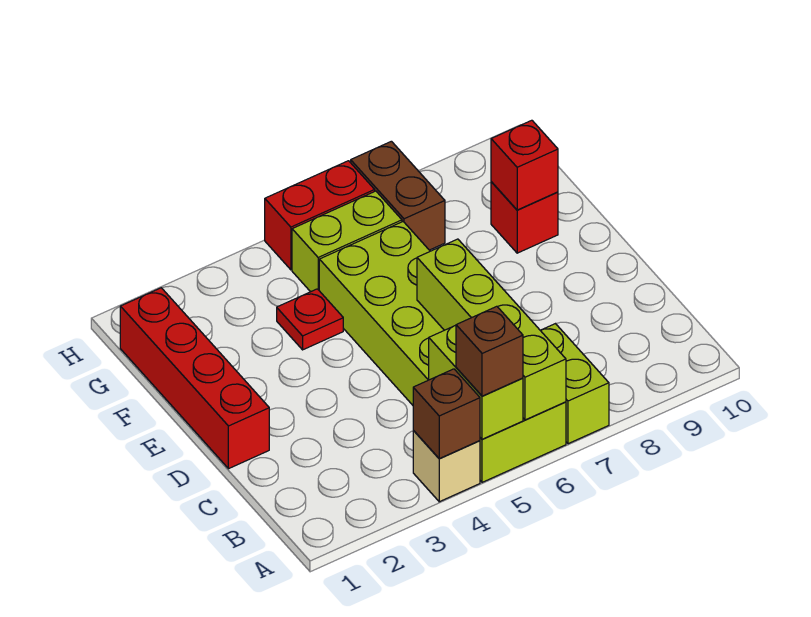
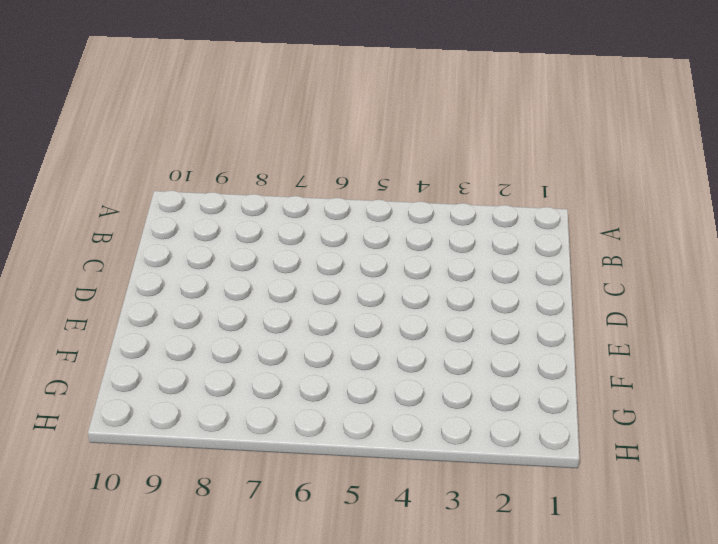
none -> tan brick A4 level 1
none -> lime brick A5:F6 level 1
none -> lime brick A7:B7 level 1

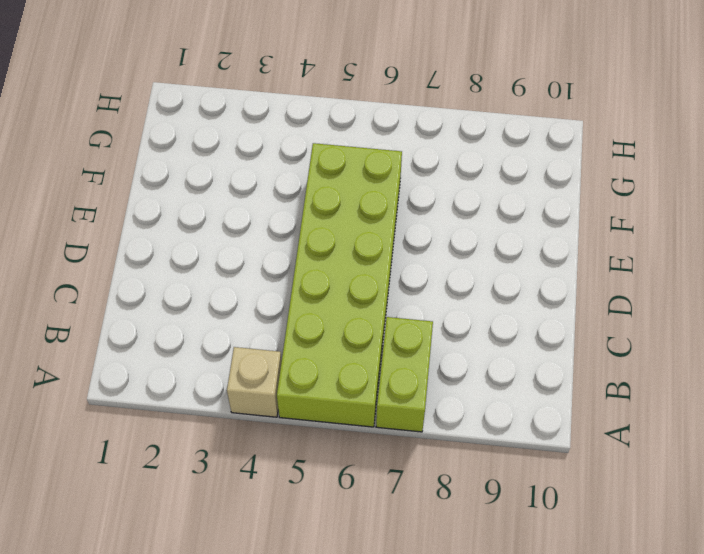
none -> red brick D1:G1 level 1
none -> red plate F4 level 1
none -> red brick F9 level 1

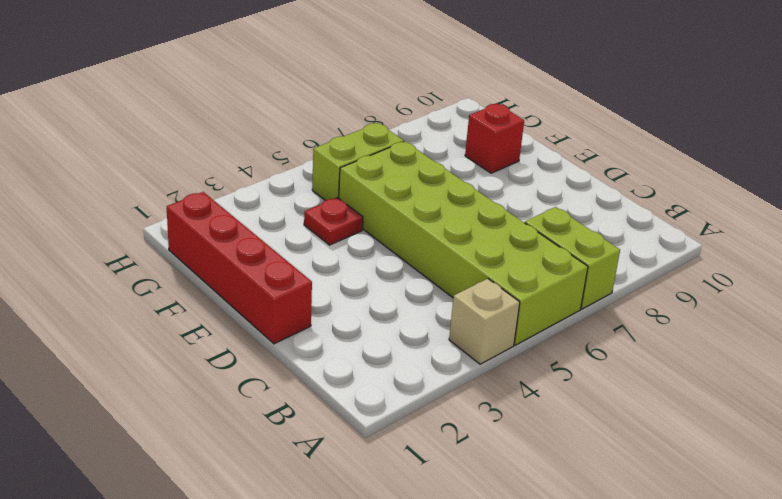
none -> brown brick G7:H7 level 1
none -> red brick H5:H6 level 1
none -> brown brick A4 level 2

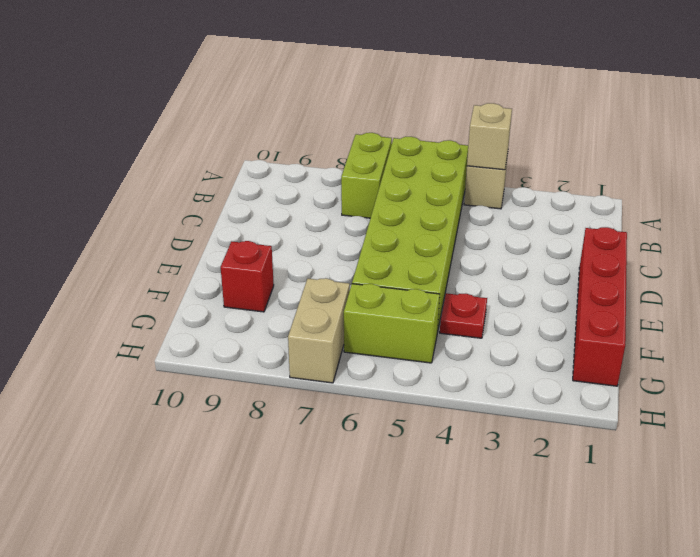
tan brick A4 level 2 -> brown brick A4 level 2
tan brick G7:H7 level 1 -> brown brick G7:H7 level 1
none -> red brick H5:H6 level 1
none -> lime brick A5:B5 level 2
none -> lime brick A6:D6 level 2

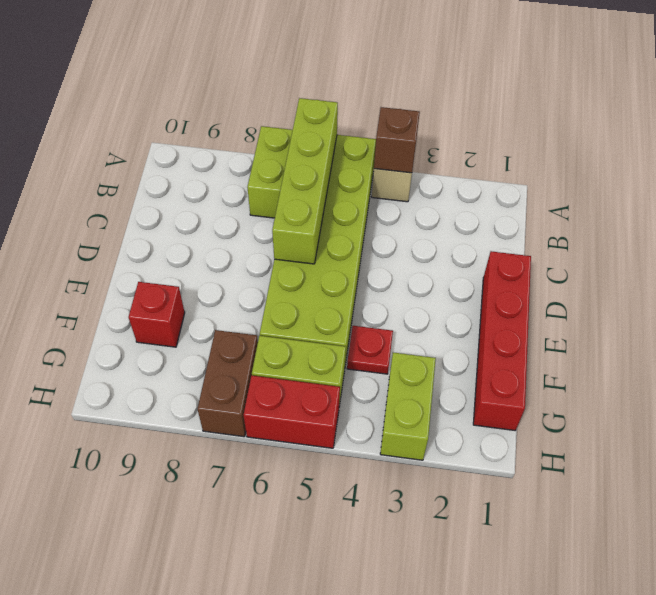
lime brick G3:H3 level 1 -> lime brick A5:B5 level 2
none -> red brick F9 level 2
none -> brown brick A5 level 3

